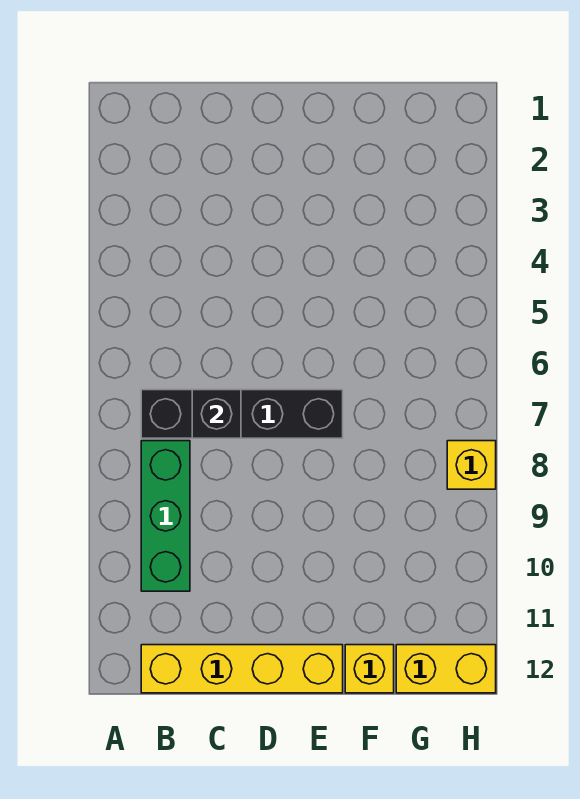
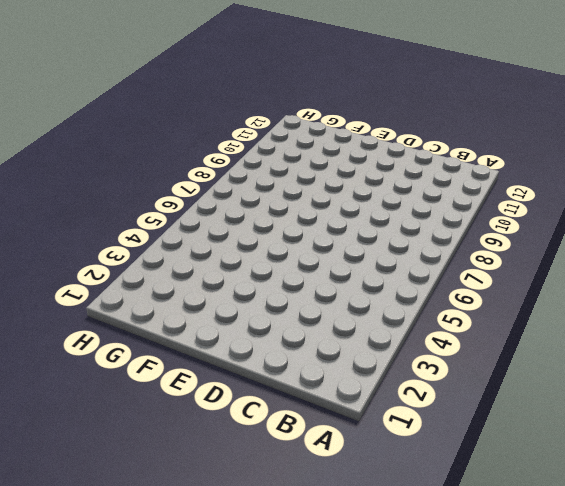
none -> black brick B7:E7 level 1
none -> green brick B8:B10 level 1

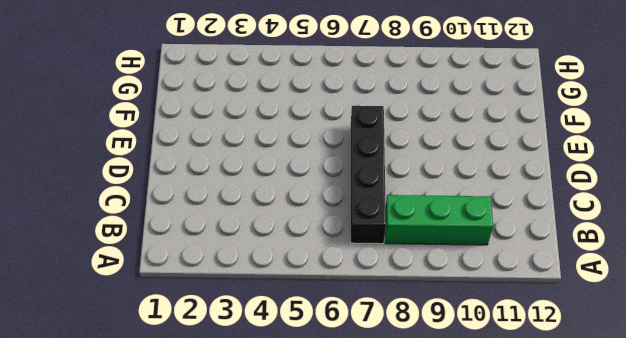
none -> yellow brick B12:E12 level 1
none -> yellow brick F12 level 1

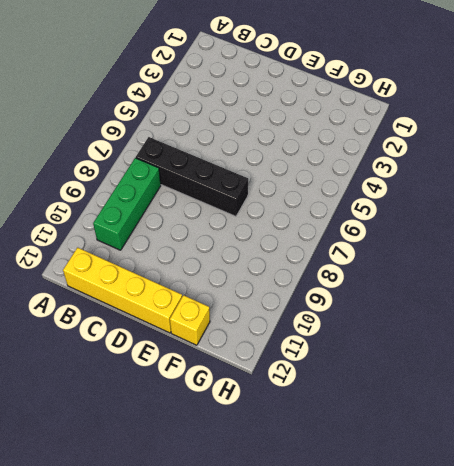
none -> yellow brick G12:H12 level 1
none -> yellow brick H8 level 1

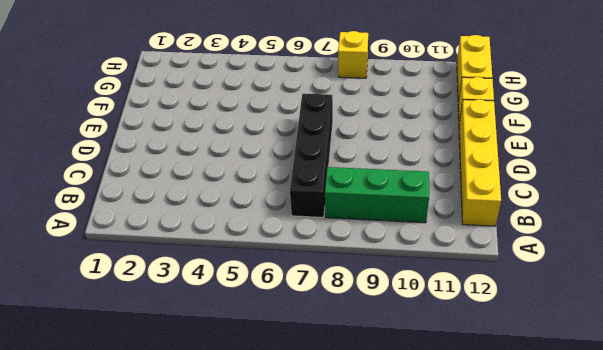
none -> black brick C7 level 2

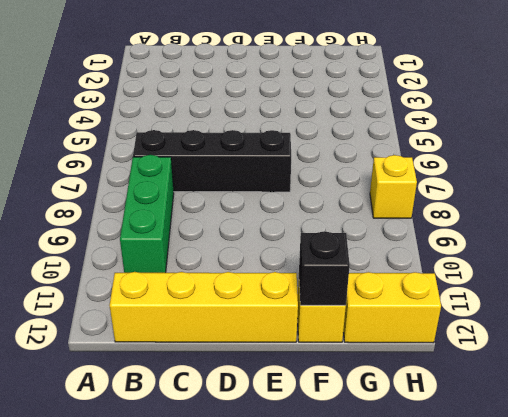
black brick F12 level 2 -> black brick C7 level 2

